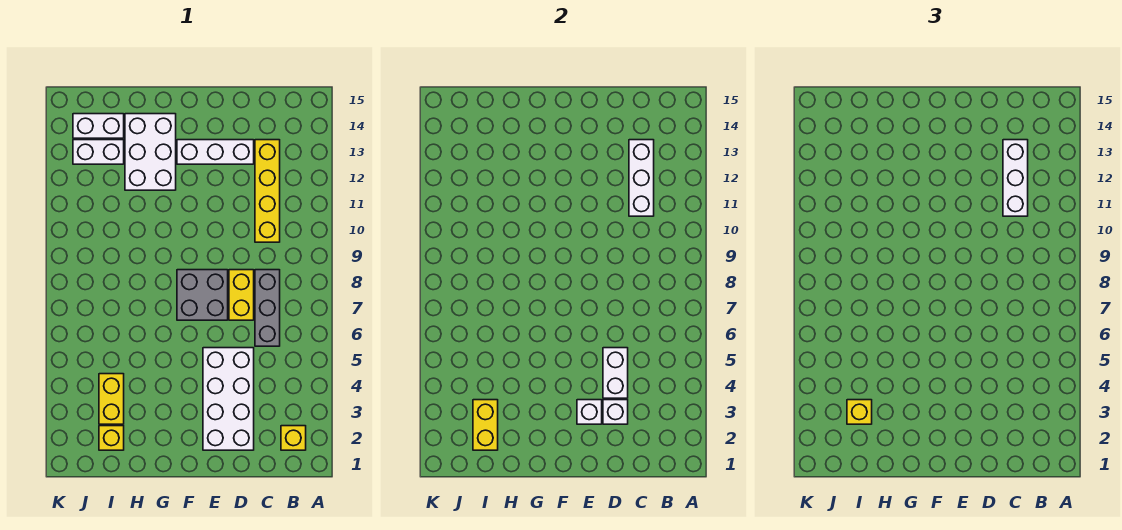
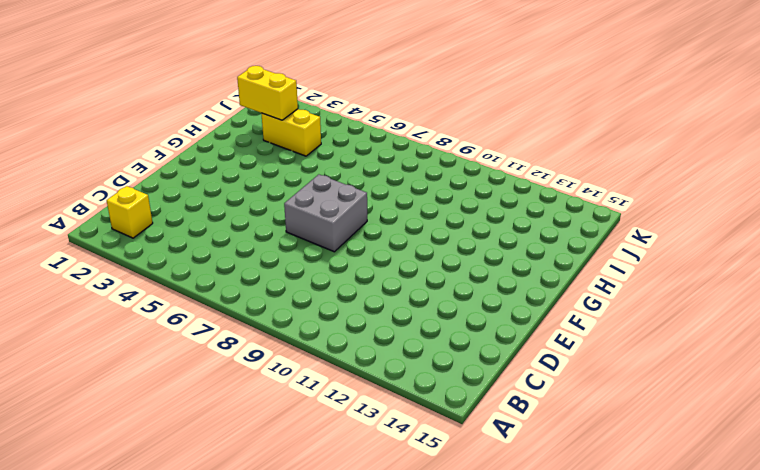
none -> grey brick C6:C8 level 1
none -> yellow brick C10:C13 level 1
none -> white brick D2:E5 level 1

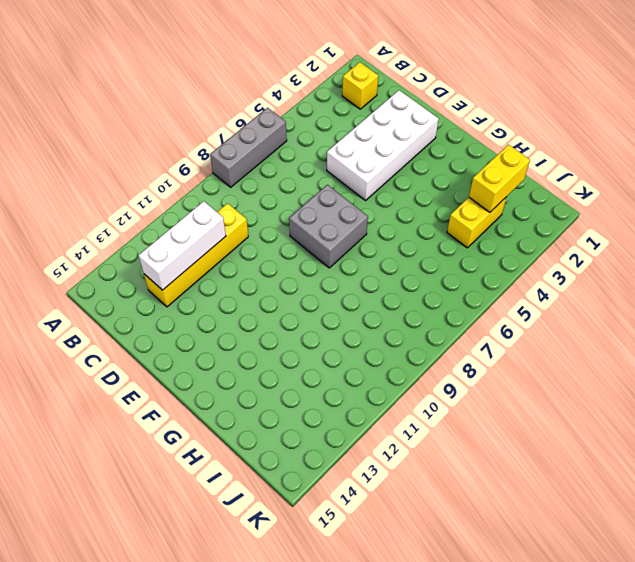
grey brick A6:A8 level 1 -> grey brick C6:C8 level 1
none -> yellow brick D7:D8 level 1
none -> white brick D13:F13 level 1
none -> white brick G12:H14 level 1

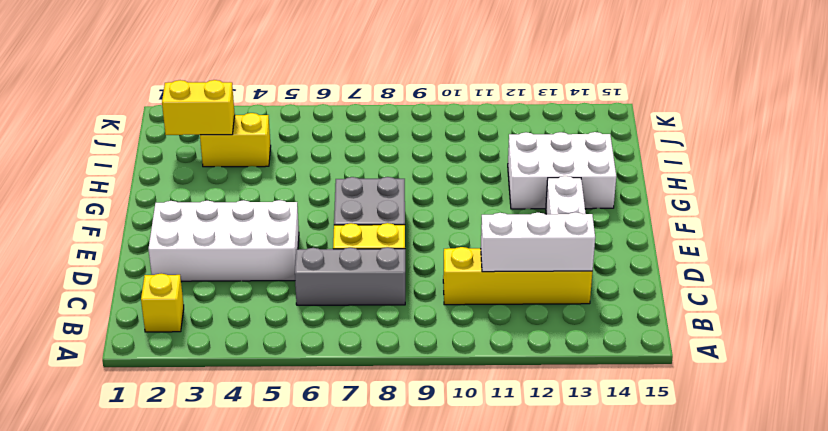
none -> yellow brick I2 level 1
none -> white brick I13:J13 level 1
none -> white brick I14:J14 level 1

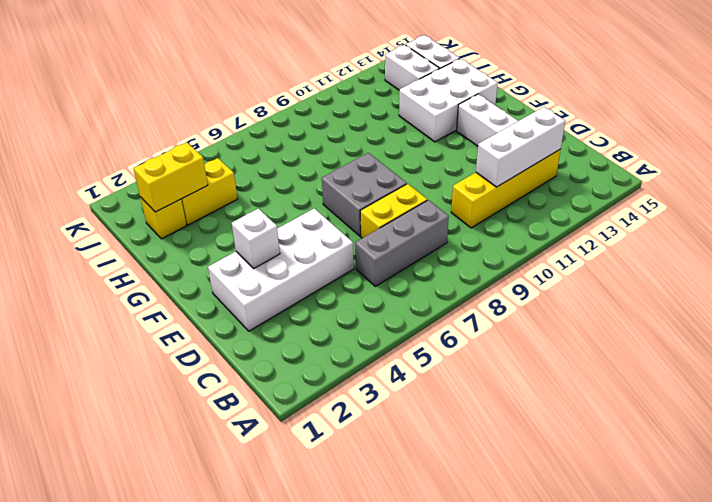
none -> yellow brick B2 level 1
none -> white brick D3 level 2
none -> white brick D4:D5 level 2

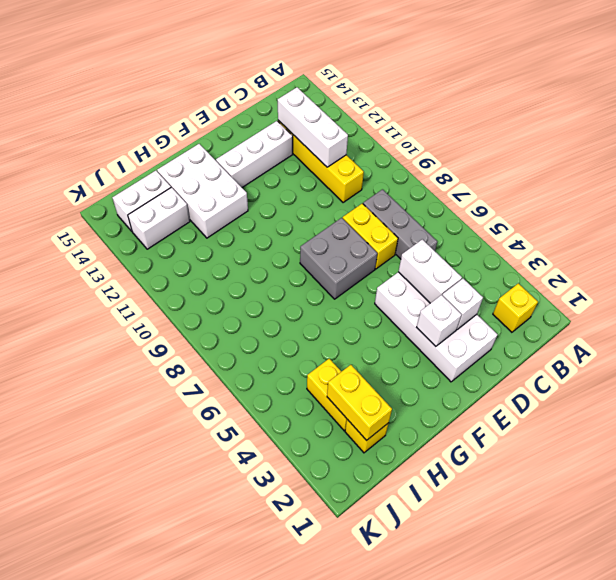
none -> white brick C11:C13 level 3
none -> yellow brick I3 level 3

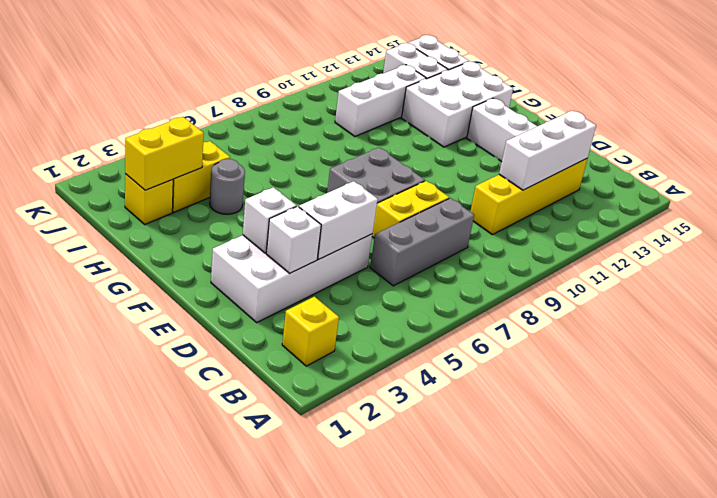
grey round brick H4 level 1 -> none
white brick I10:I12 level 1 -> white brick C11:C13 level 3
none -> yellow brick I3 level 3

